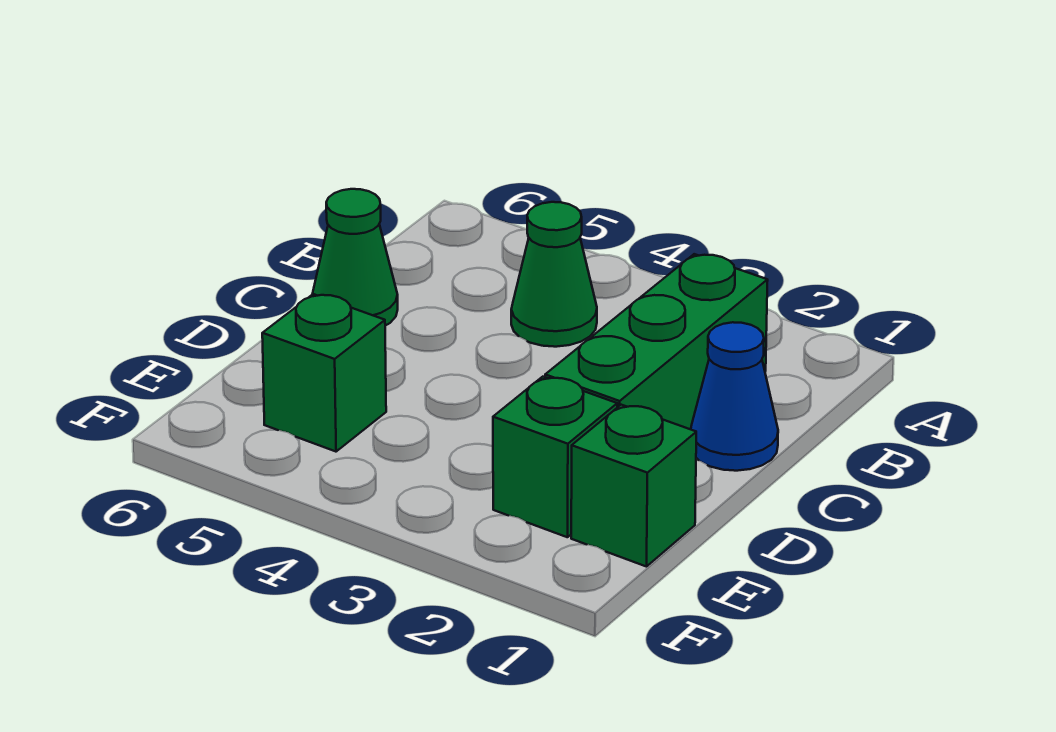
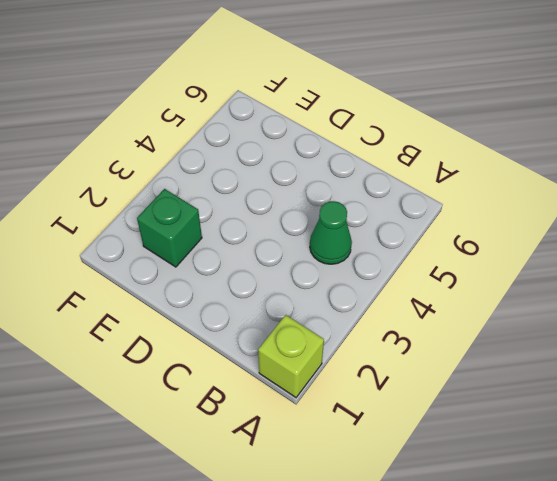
lime brick A1 level 1 -> none
none -> green brick B2:D2 level 1
none -> blue cone C1 level 1

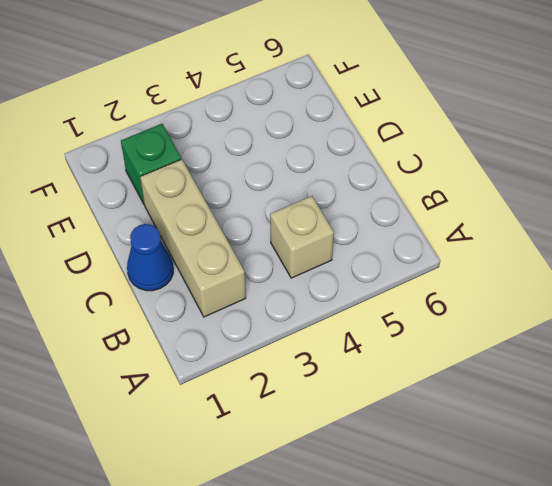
tan brick B2:D2 level 1 -> green brick B2:D2 level 1
tan brick B4 level 1 -> green cone B4 level 1
none -> green cone C6 level 1
none -> green brick E1 level 1

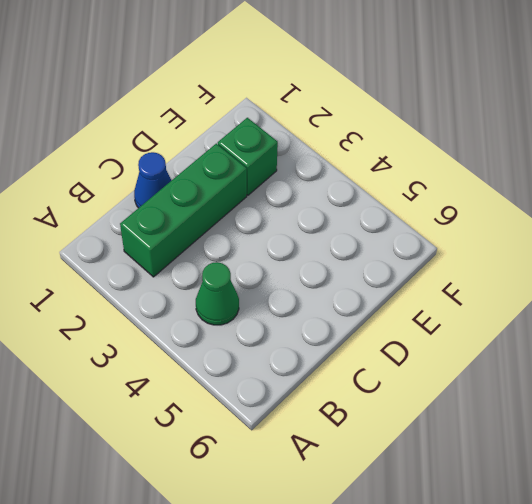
none -> green cone C6 level 1
none -> green brick E1 level 1

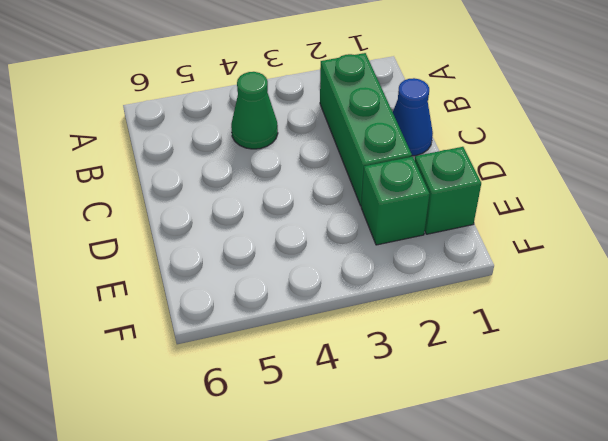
none -> green cone C6 level 1
none -> green brick E5 level 1

